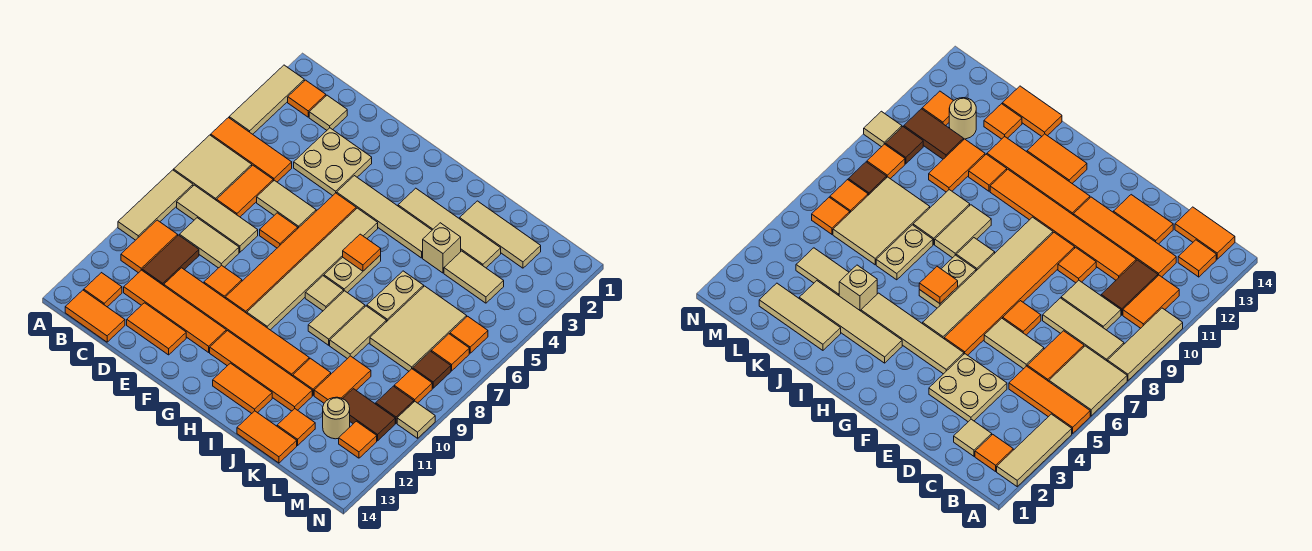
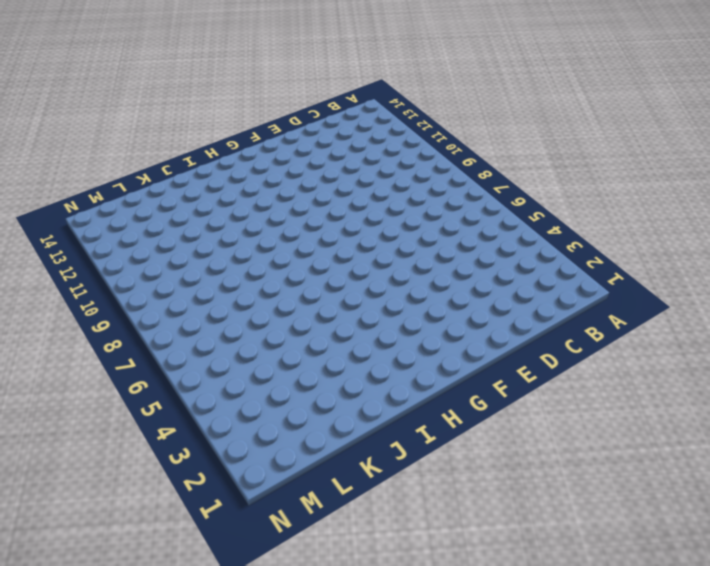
none -> tan tile A2:A4 level 1
none -> orange tile A5:C5 level 1
none -> tan tile A6:B7 level 1
none -> tan tile A8:A10 level 1

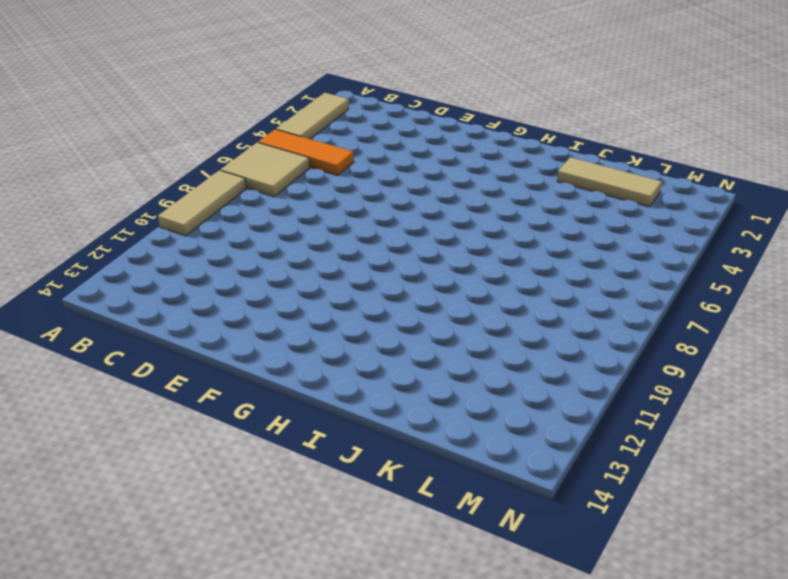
none -> orange tile B2 level 1
none -> tan tile B8:D8 level 1
none -> orange tile B10:B11 level 1
none -> orange tile B13 level 1

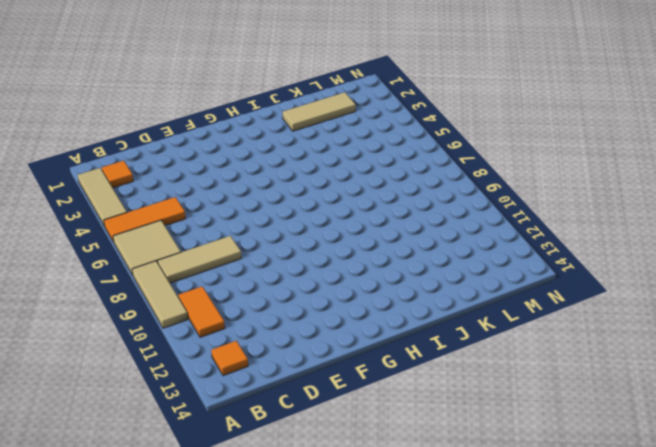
none -> orange tile B14:C14 level 1
none -> tan tile C2 level 1
none -> orange tile C6:C7 level 1
none -> tan tile C9:D9 level 1

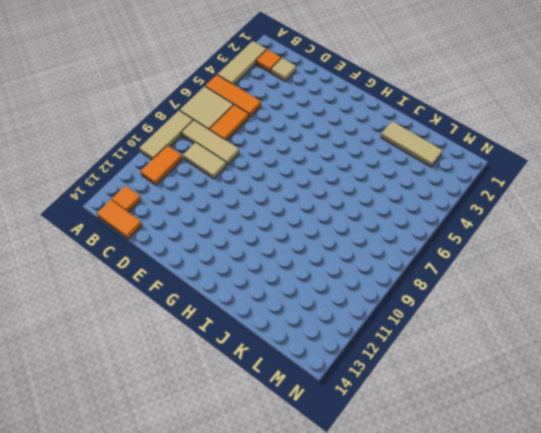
none -> brown tile C10:C11 level 1
none -> orange tile C12:F12 level 1
none -> tan plate D3:E4 level 1
none -> tan tile D6:E6 level 1

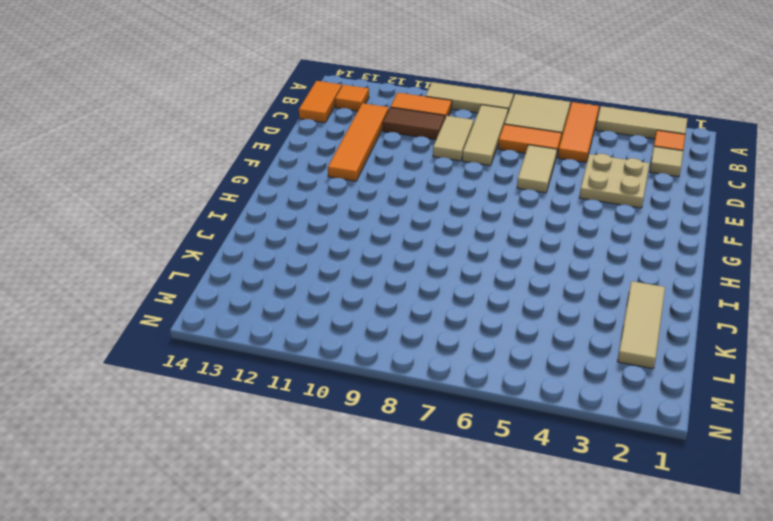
none -> orange tile D11:I11 level 1
none -> orange tile D13:E13 level 1
none -> orange tile E7 level 1
none -> orange tile E10 level 1

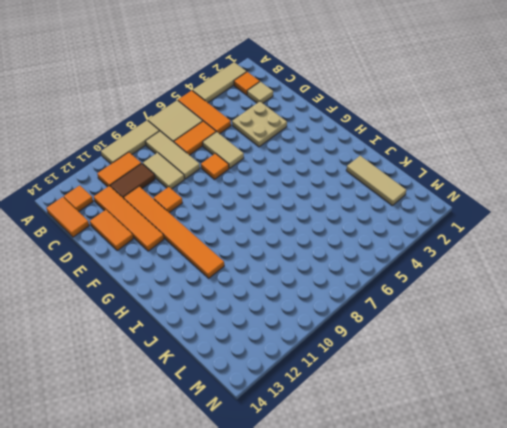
none -> tan tile F4:I4 level 1
none -> orange tile F5:F10 level 1
none -> tan tile G5:G10 level 1
none -> orange tile G12:J12 level 1

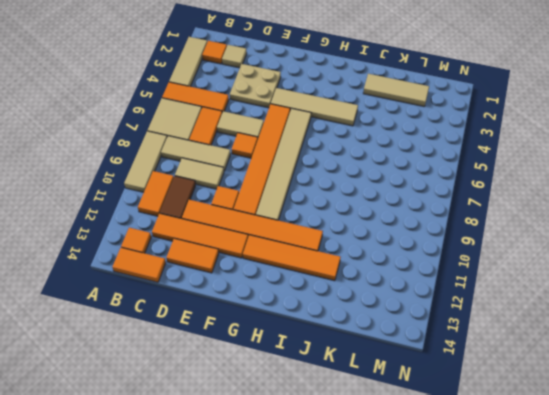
none -> tan tile H3:K3 level 1
none -> tan plate H6:H7 level 1
none -> tan tile H8 level 1
none -> orange tile H13:I13 level 1

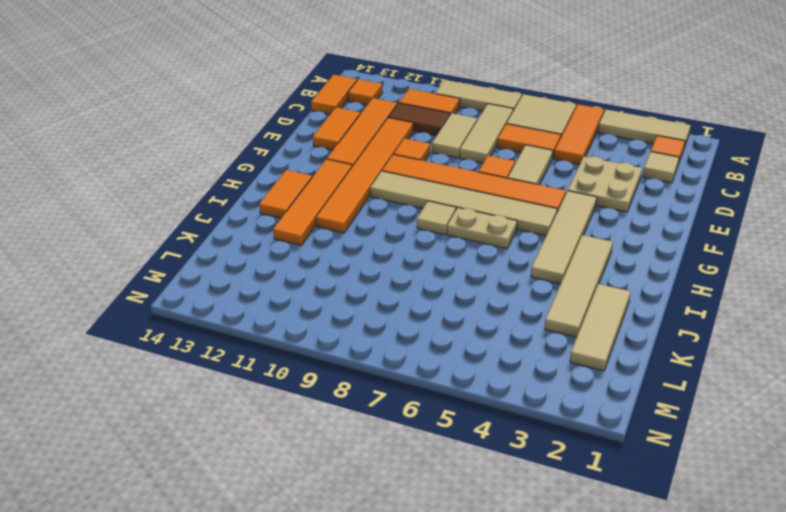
none -> tan tile I8:I9 level 1
none -> tan brick J4 level 1
none -> tan plate J6:J7 level 1
none -> tan tile J8:J9 level 1

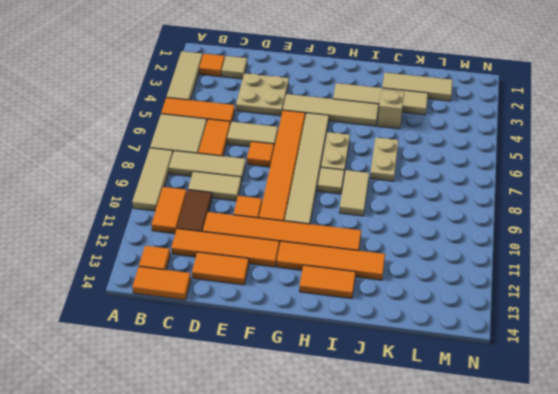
none -> tan tile J8:J9 level 1
none -> orange tile J11 level 1
none -> orange tile J14:K14 level 1
none -> tan tile K4:L4 level 1

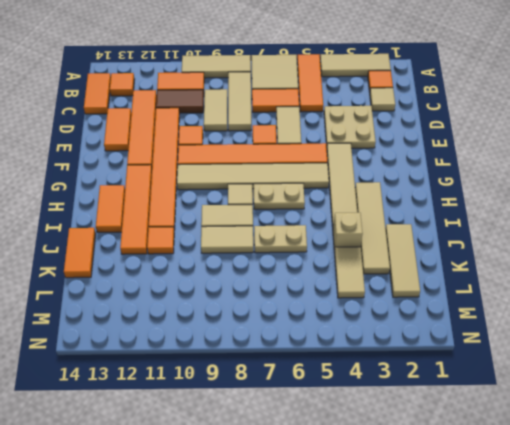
none -> tan tile K6:L8 level 1
none -> orange tile K10:K11 level 1
none -> orange tile K13 level 1
none -> brown tile L11:M11 level 1

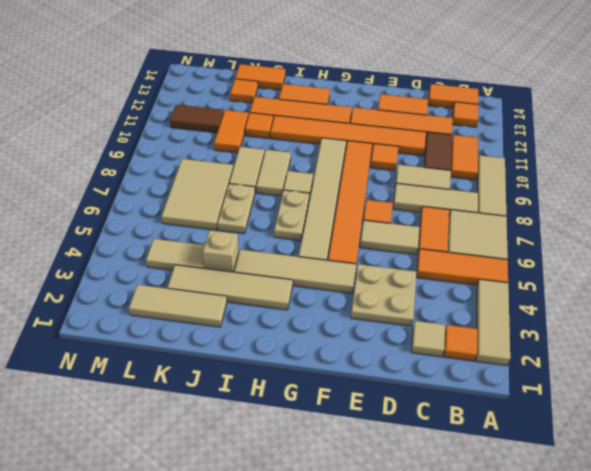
none -> tan round brick L12 level 1
none -> orange tile M6 level 1
none -> orange tile M7 level 1
none -> brown tile M8 level 1

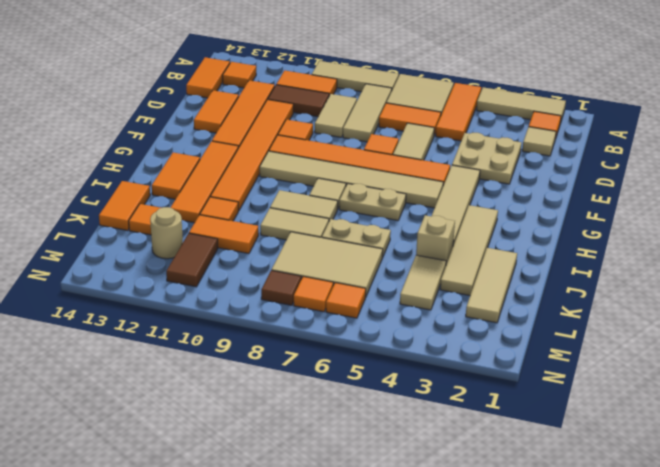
none -> orange tile M9 level 1
none -> brown tile M10 level 1
none -> orange tile M12 level 1
none -> tan tile N10 level 1

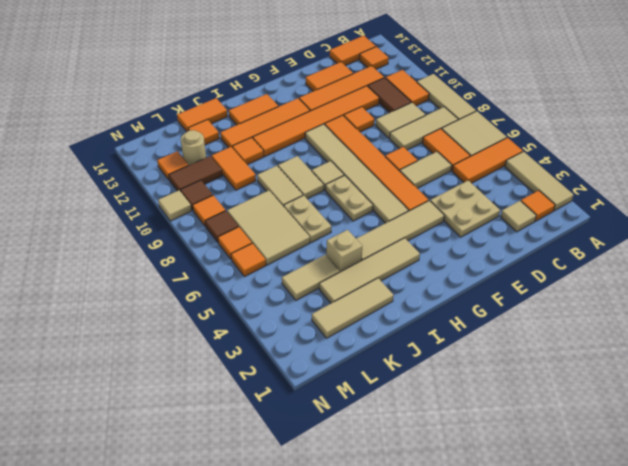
none -> orange tile H6 level 2

